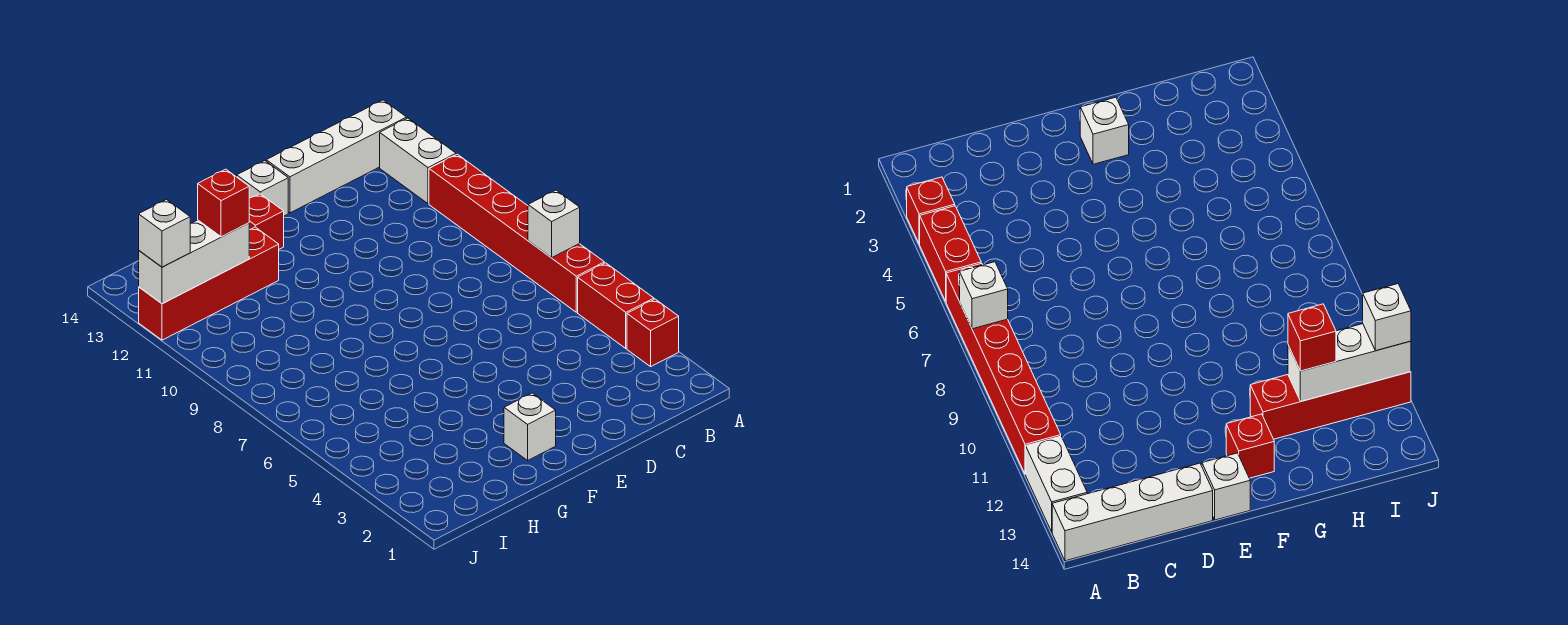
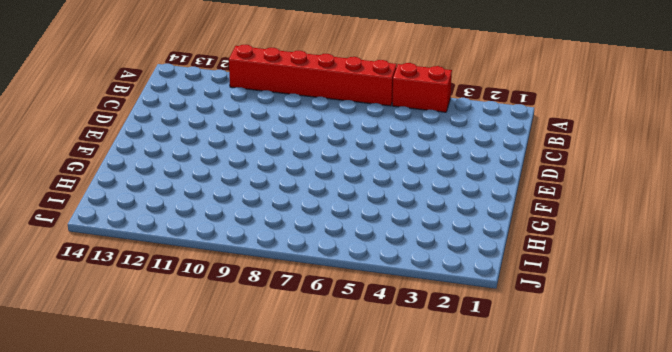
none -> red brick A3 level 1
none -> white brick A12:A13 level 1
none -> white brick A14:D14 level 1

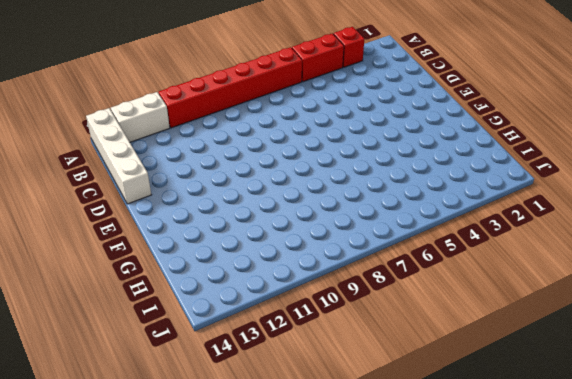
none -> white brick E14 level 1
none -> white brick F2 level 1
none -> red brick F13 level 1

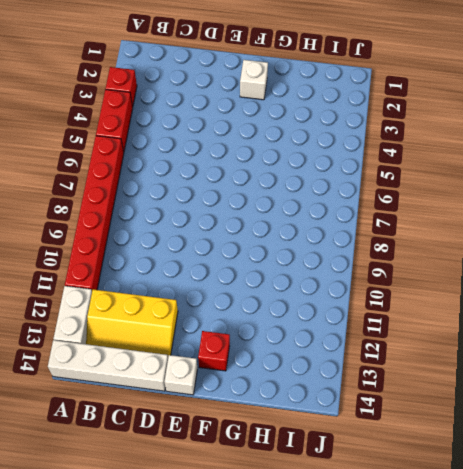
yellow slope B12:D13 level 1 top 12 -> none
none -> red brick G12:J12 level 1
none -> white brick A7 level 2
none -> white brick H12:J12 level 2

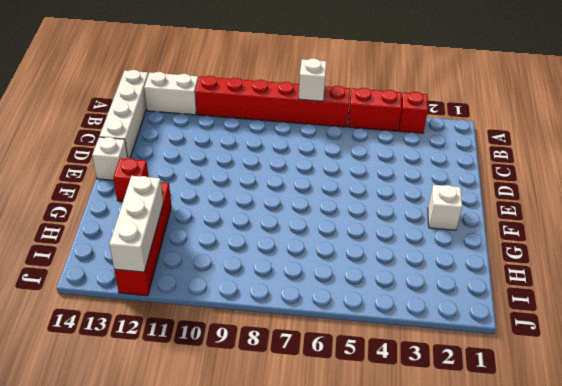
none -> red brick H12 level 3
none -> white brick J12 level 3

